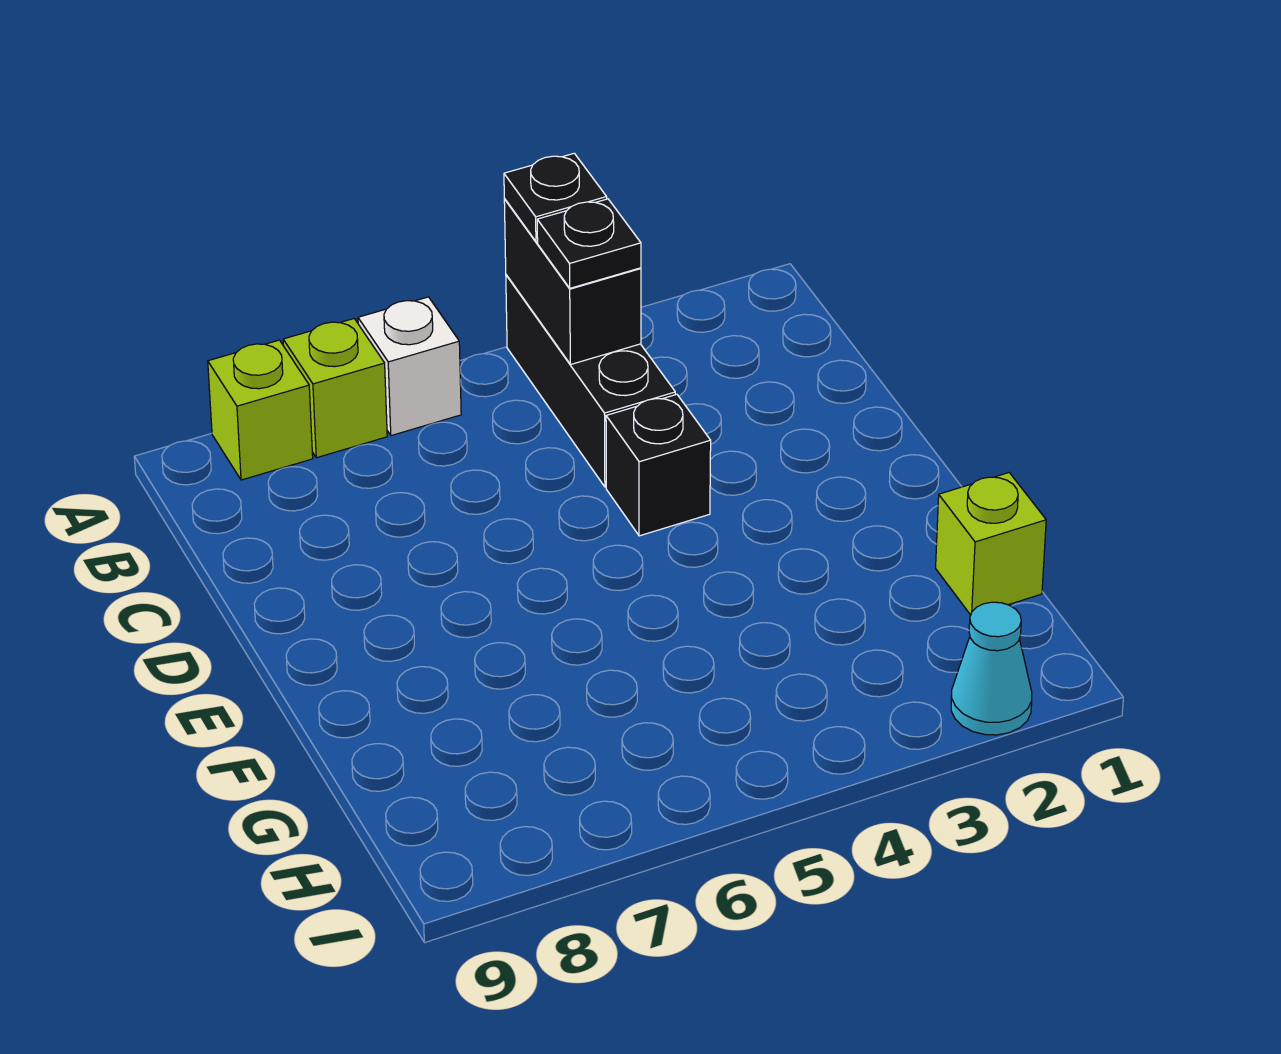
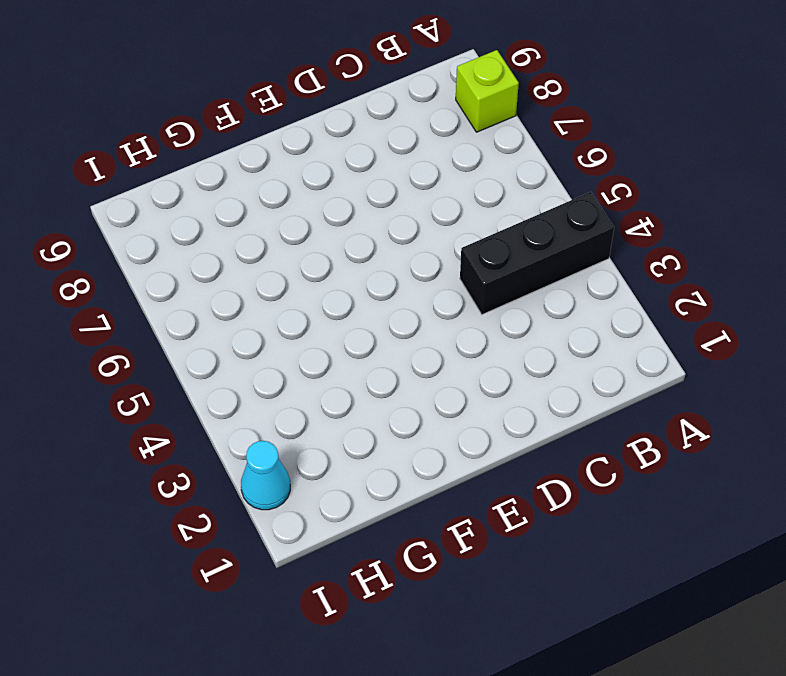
none -> white brick A6 level 1
none -> lime brick A7 level 1

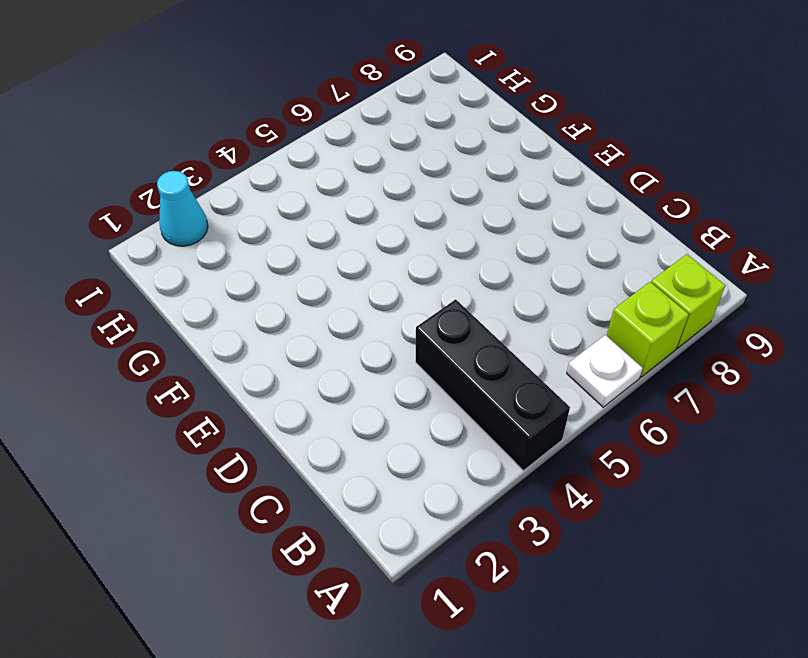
white plate A6 level 1 -> white brick A6 level 1
none -> black brick D4 level 1
none -> lime brick G1 level 1

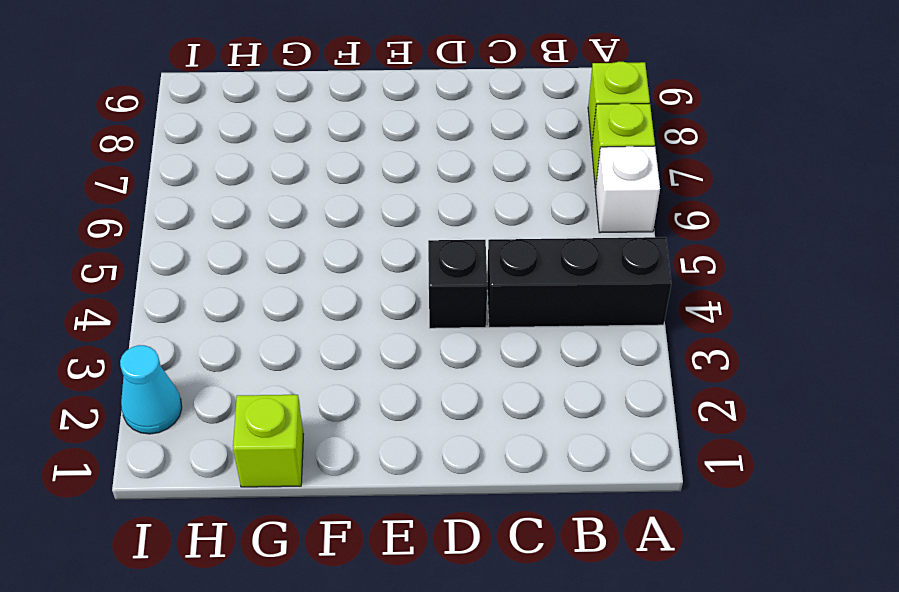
none -> black brick A4:B4 level 2
none -> black plate A4 level 3

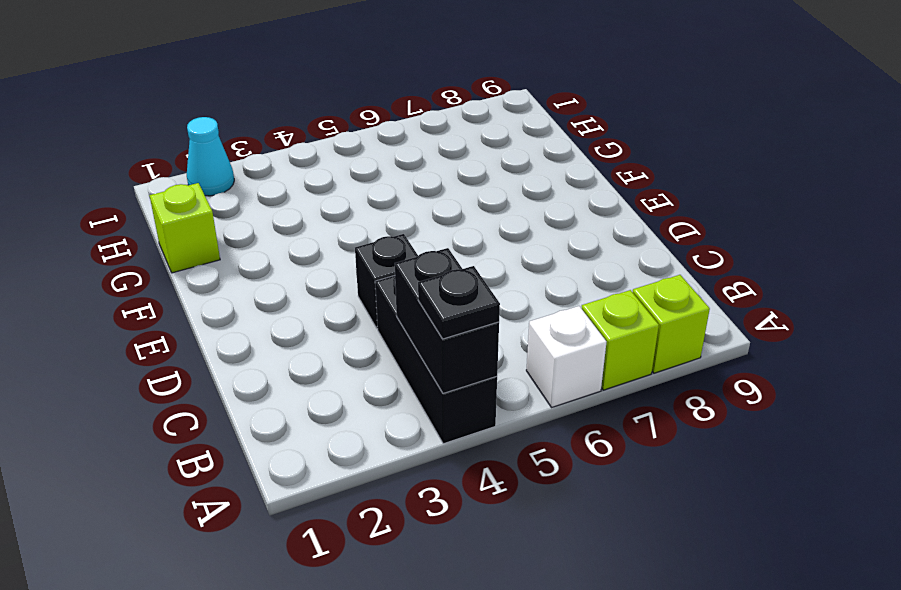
none -> black plate B4 level 3

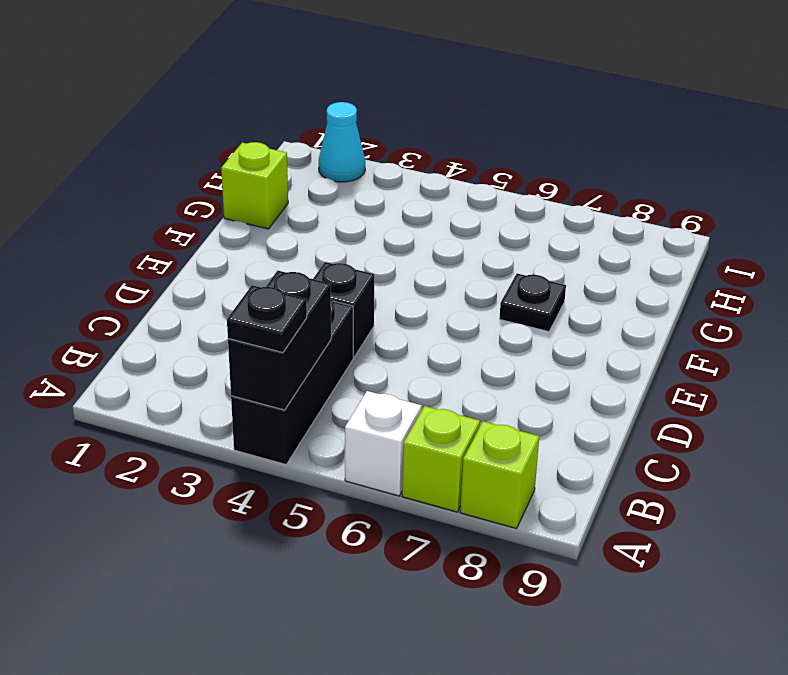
black plate F7 level 1 -> black plate B4 level 3

